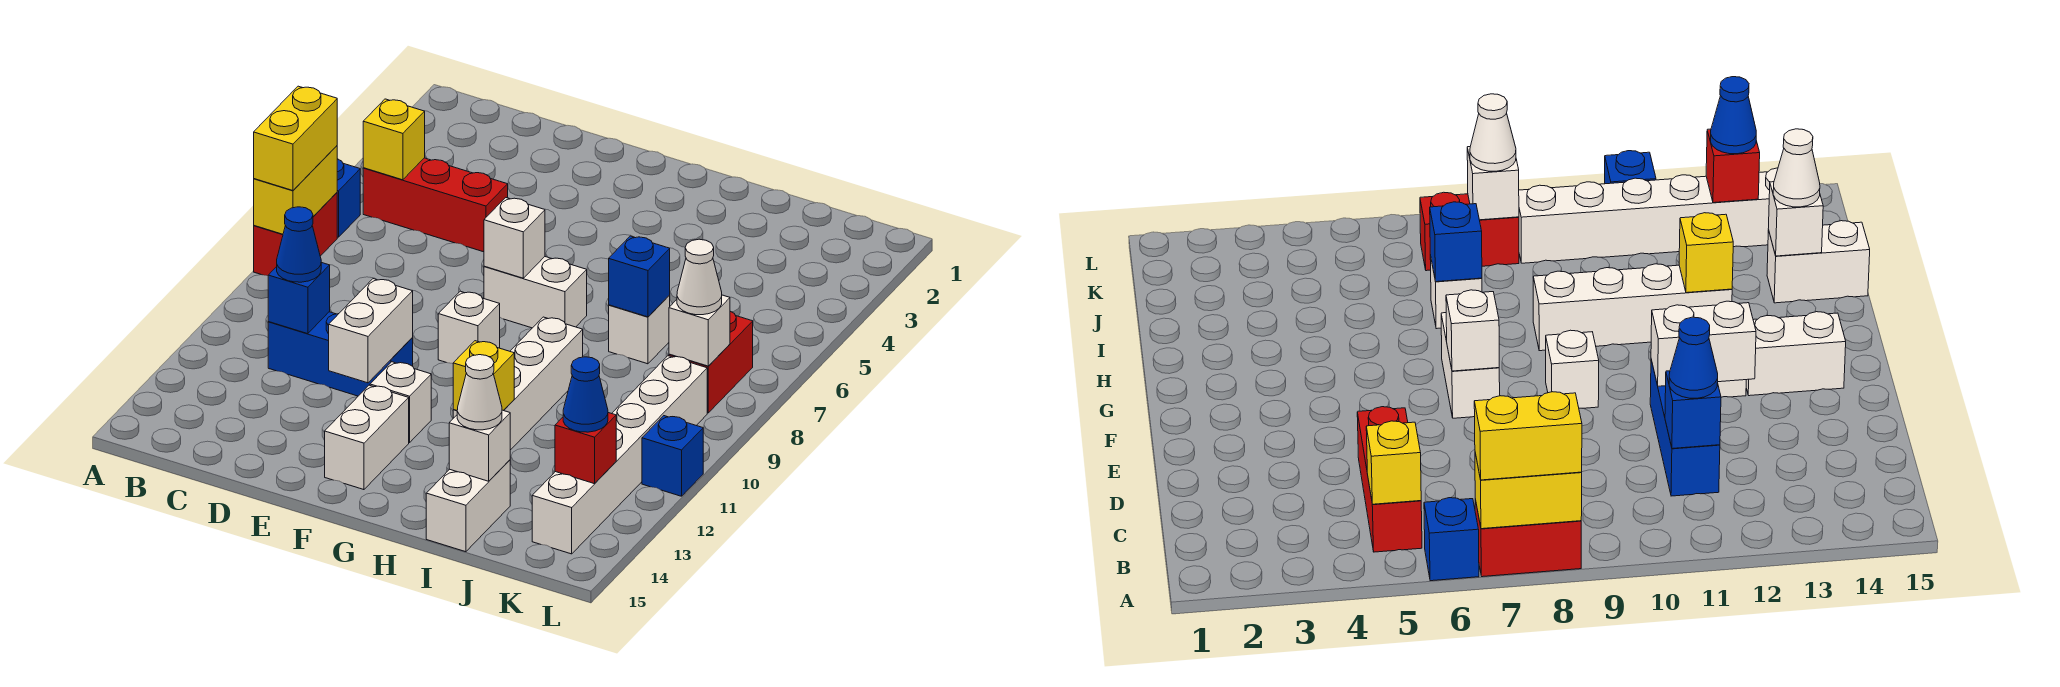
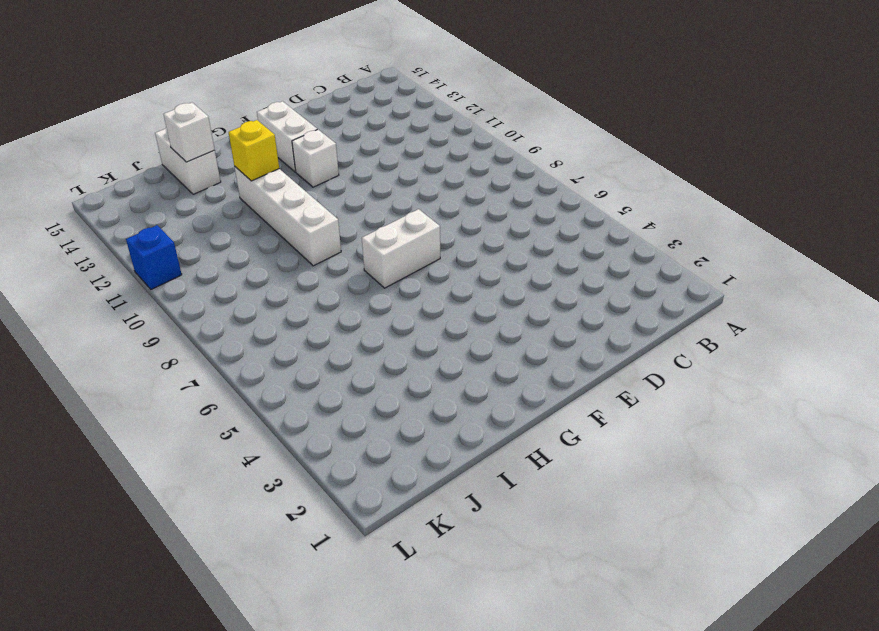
none -> blue brick A6 level 1
none -> red brick A7:A8 level 1
none -> red brick B5:D5 level 1

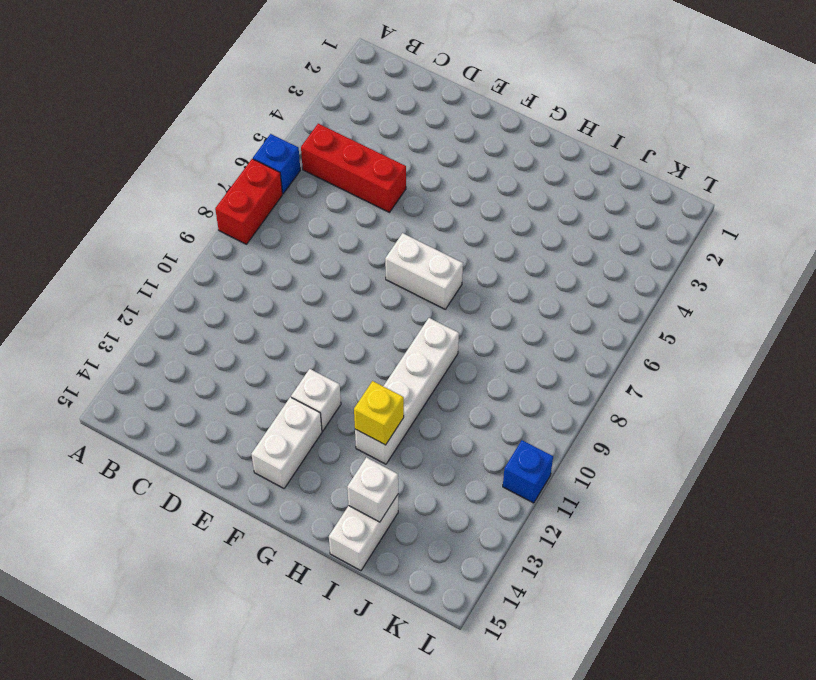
none -> blue brick C11:E11 level 1
none -> white brick F9 level 1
none -> white brick I7 level 1

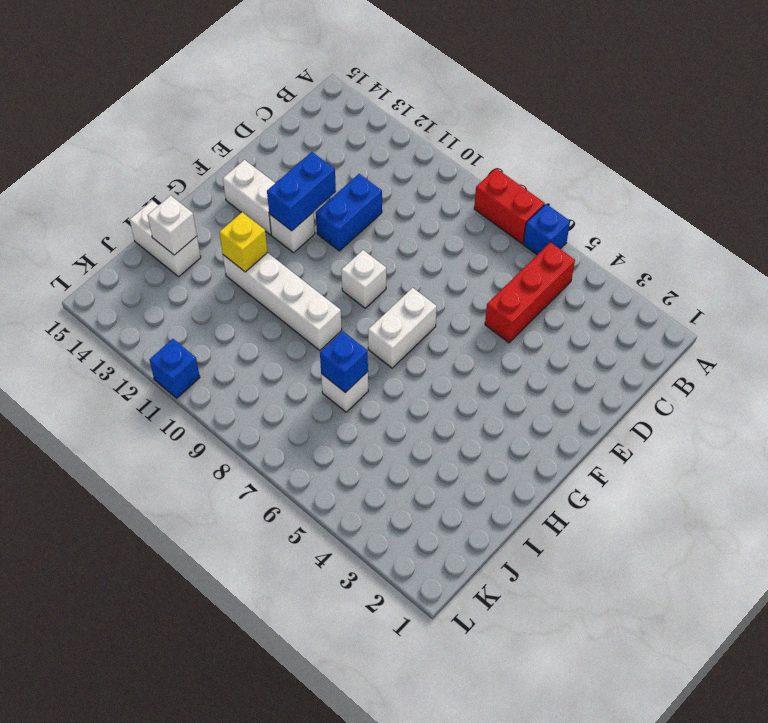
blue brick D11:E11 level 1 -> blue brick C11:E11 level 1
blue brick E12:F12 level 2 -> white brick E11:E12 level 2
none -> red brick K7:K8 level 1
none -> white brick K9:K14 level 1
none -> yellow brick A7:A8 level 2

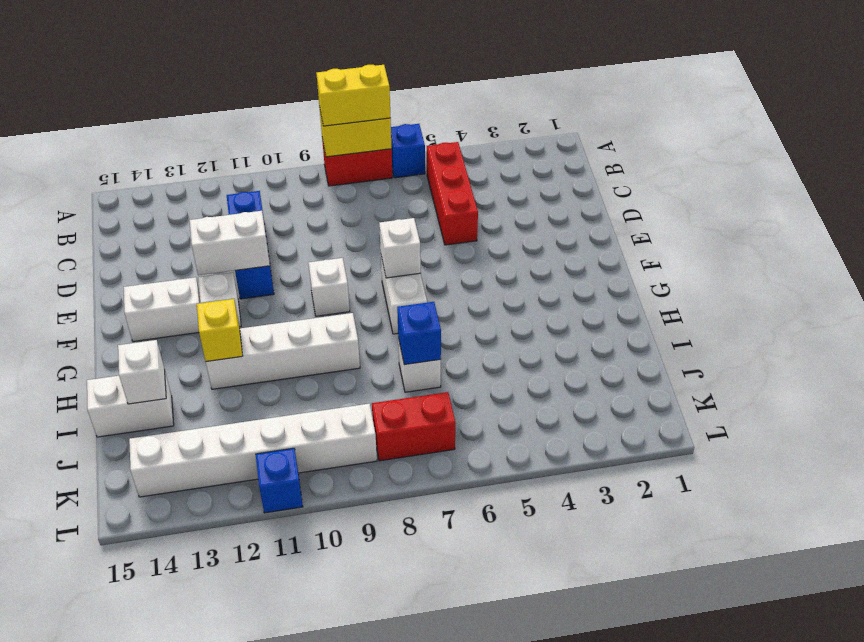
none -> yellow brick B5 level 2
none -> blue brick C11 level 2
none -> white brick K8 level 2

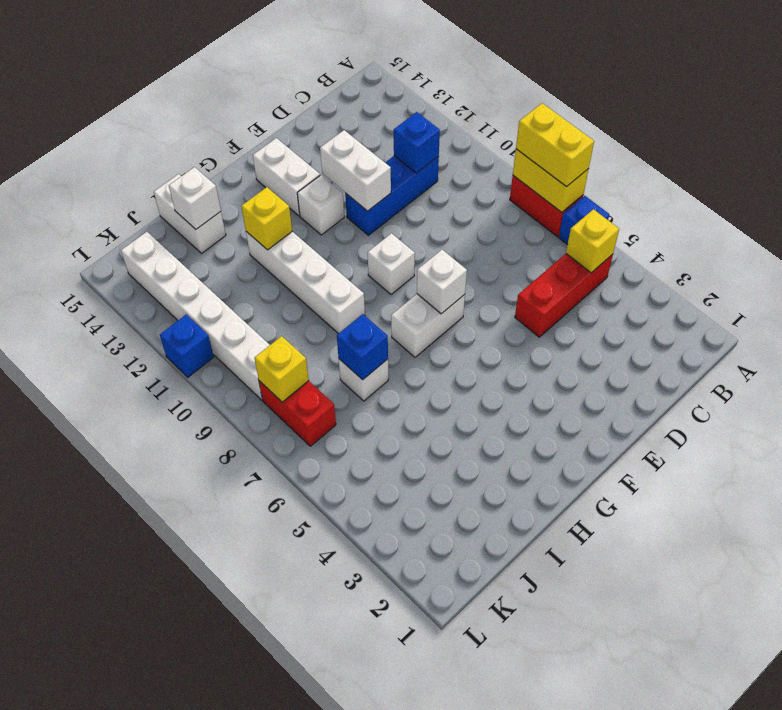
yellow brick K8 level 2 -> white brick K8 level 2
none -> red brick K13 level 2
none -> blue cone C11 level 3
none -> white cone I14 level 3

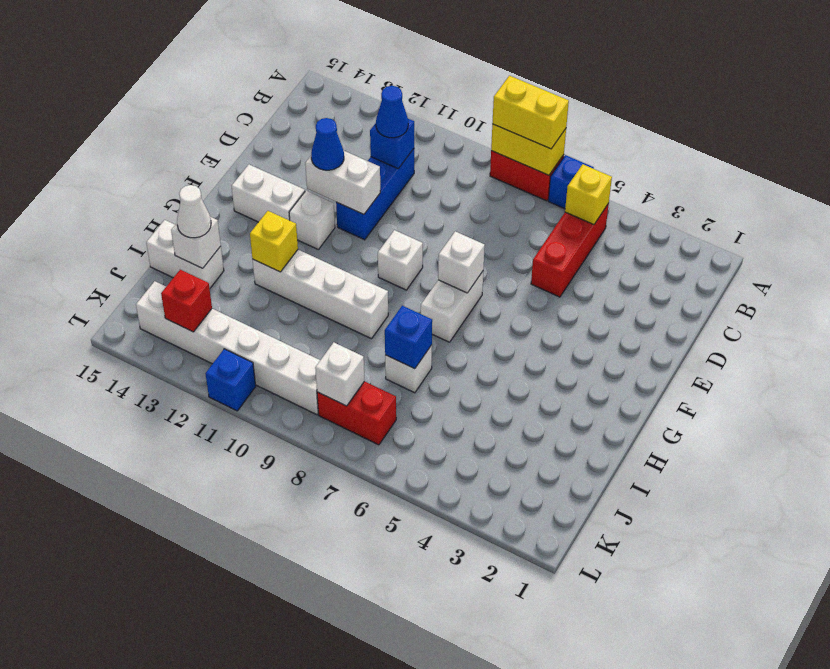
blue cone E12 level 3 -> blue cone K13 level 3
none -> white cone K8 level 3

